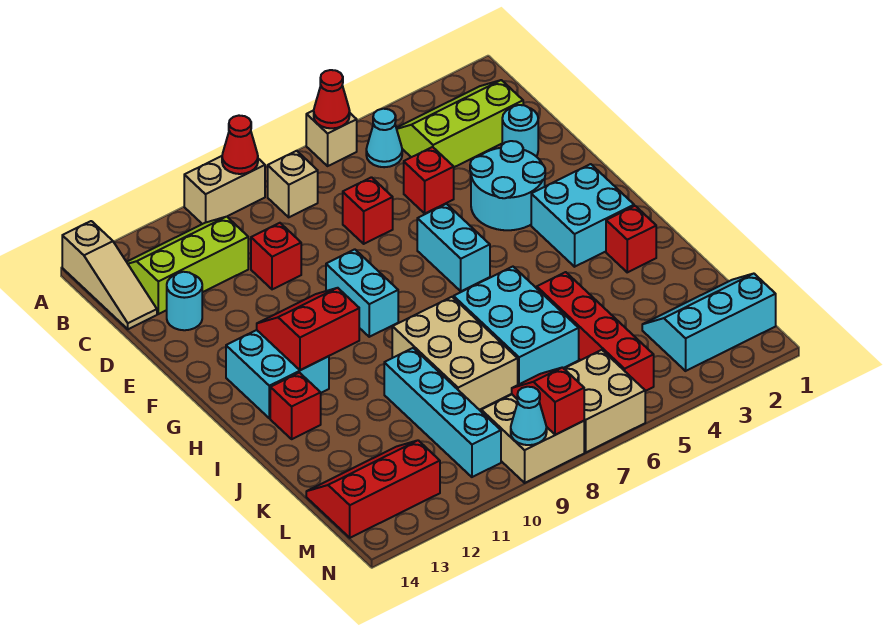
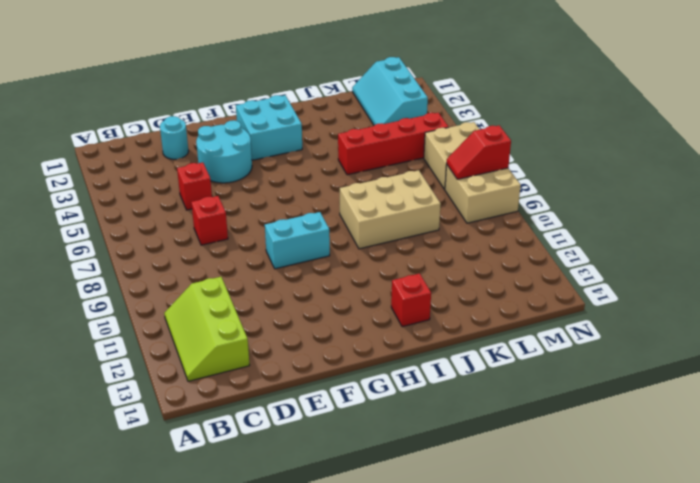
none -> tan brick A6 level 1
none -> tan brick A9:A10 level 1
none -> tan slope A14:C14 level 1 top A
none -> lime slope B2:C4 level 1 top C

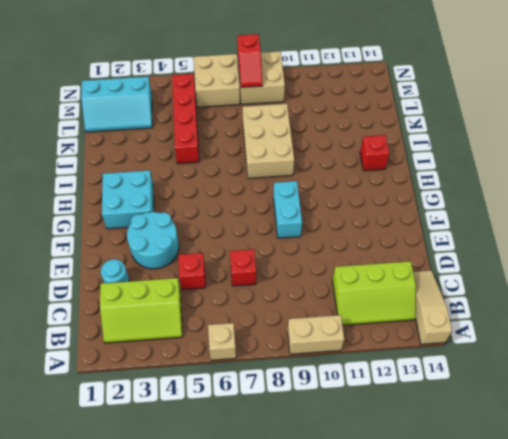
none -> cyan cone B5 level 1
none -> tan brick B8 level 1
none -> red brick D10 level 1
none -> cyan round brick D13 level 1

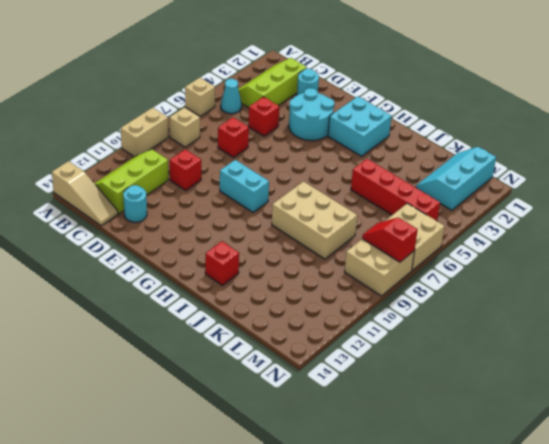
none -> cyan brick F6:G6 level 1
none -> cyan brick G12:H13 level 1
none -> red brick I2 level 1
none -> cyan brick I6:K7 level 1

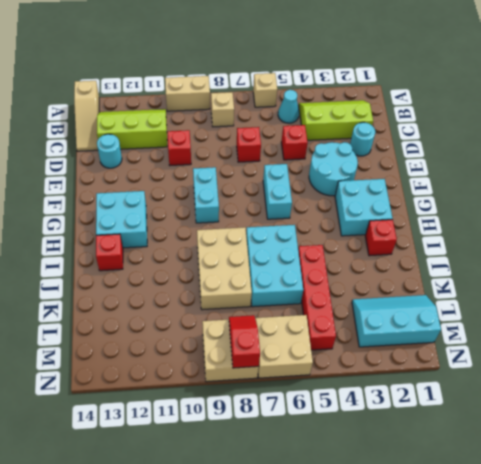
none -> cyan brick J10:M10 level 1
none -> red slope L12:M14 level 1 top M
none -> red cone A6 level 2
none -> red cone A9 level 2

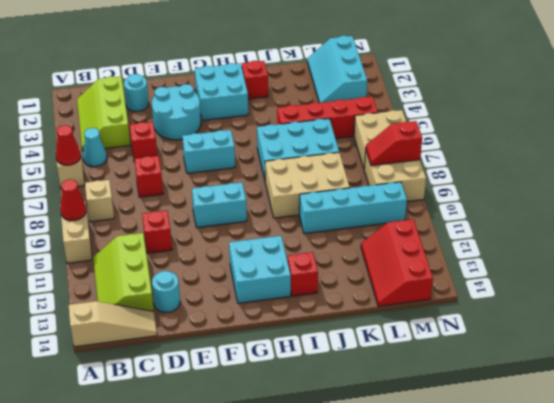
none -> red slope G11:H12 level 2 top H
none -> cyan cone N9 level 2

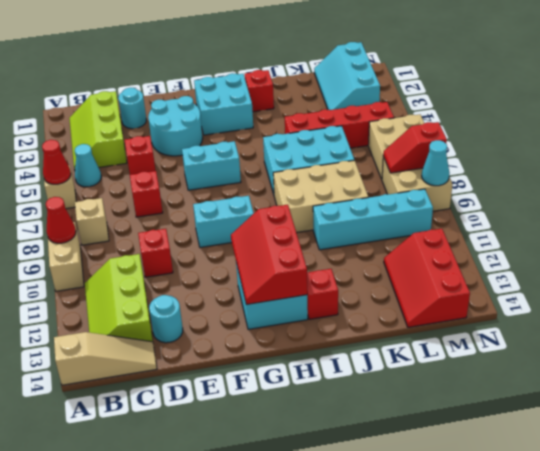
red slope G11:H13 level 2 top H -> red slope G11:H12 level 2 top H

